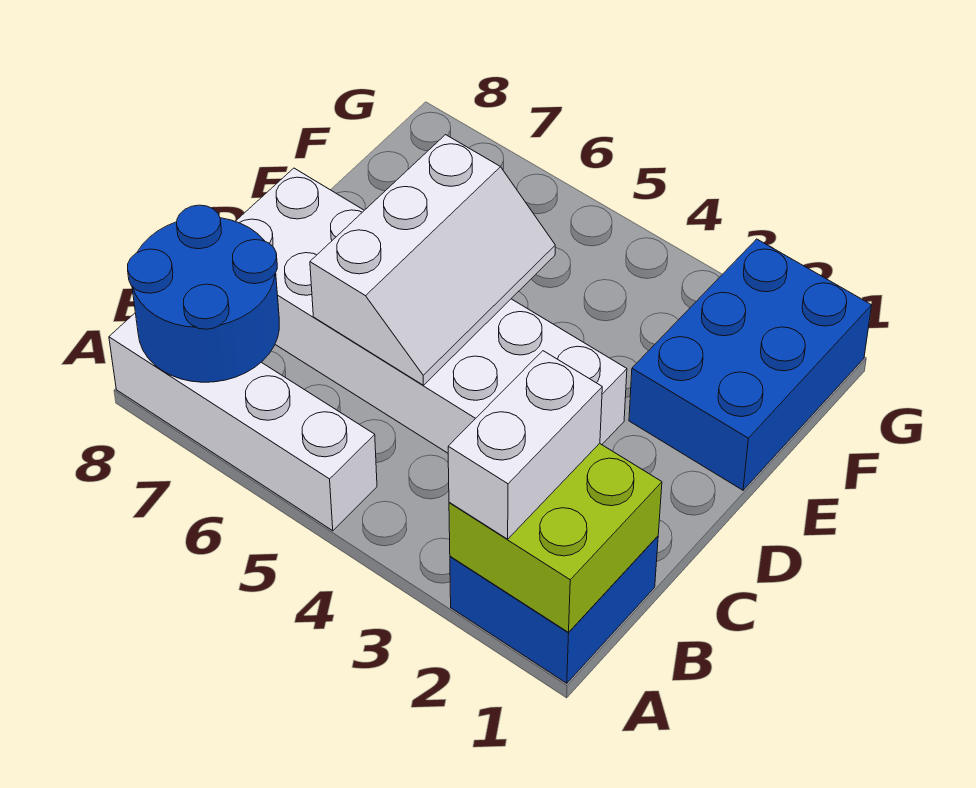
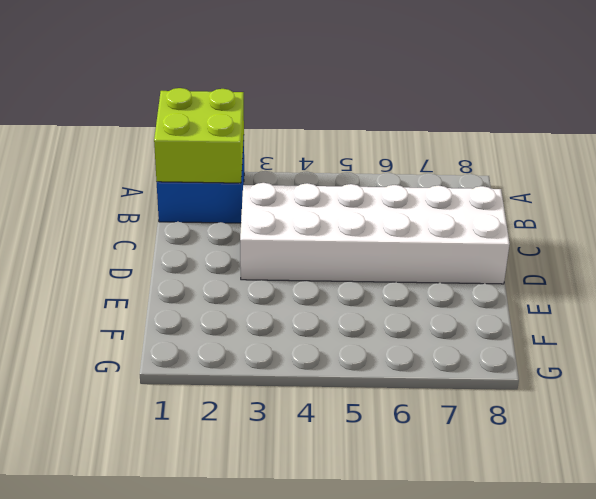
none -> white brick A5:A8 level 1
none -> blue brick E1:G2 level 1

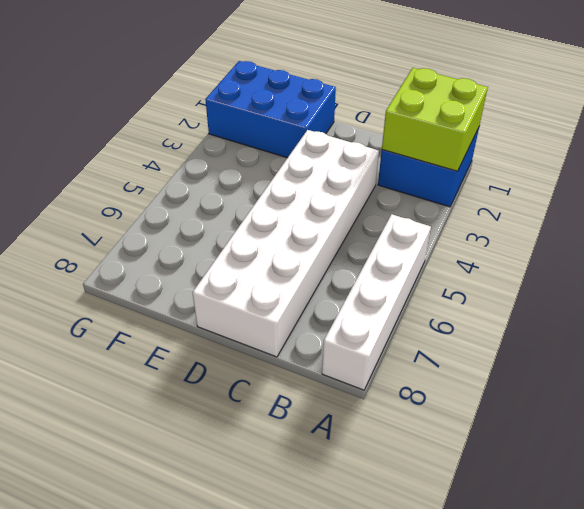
none -> blue round brick A7:B8 level 2
none -> white slope C5:E6 level 2 top 6

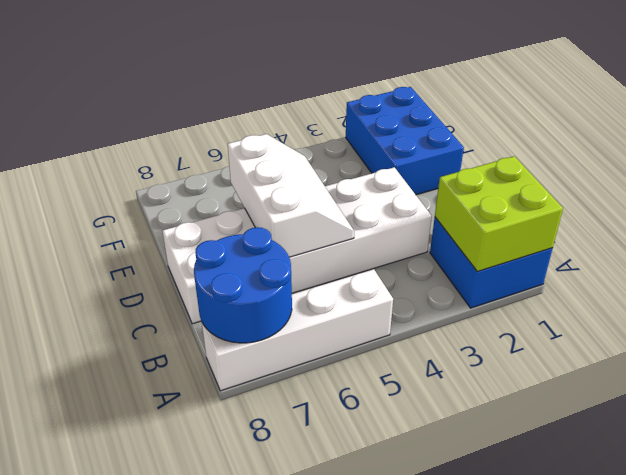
none -> white brick A2:B2 level 3

